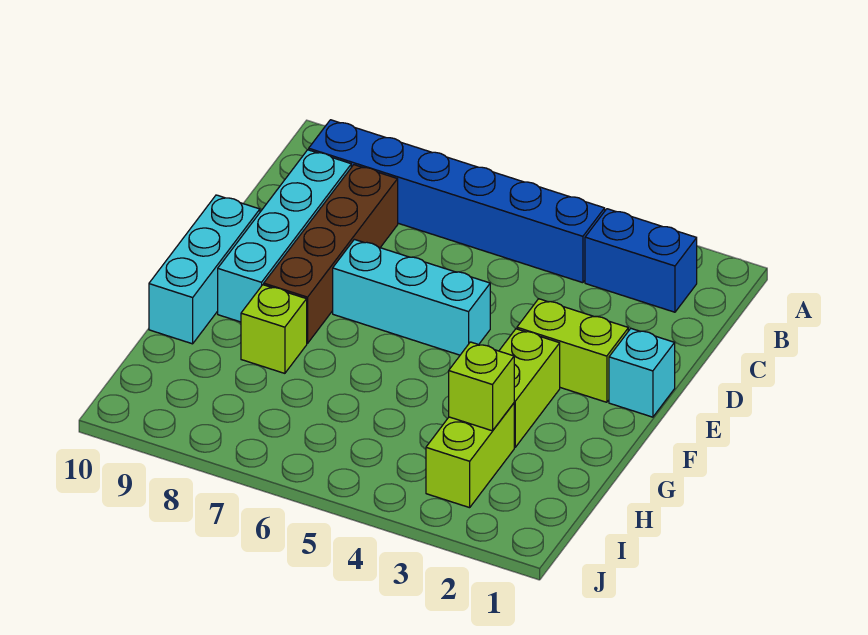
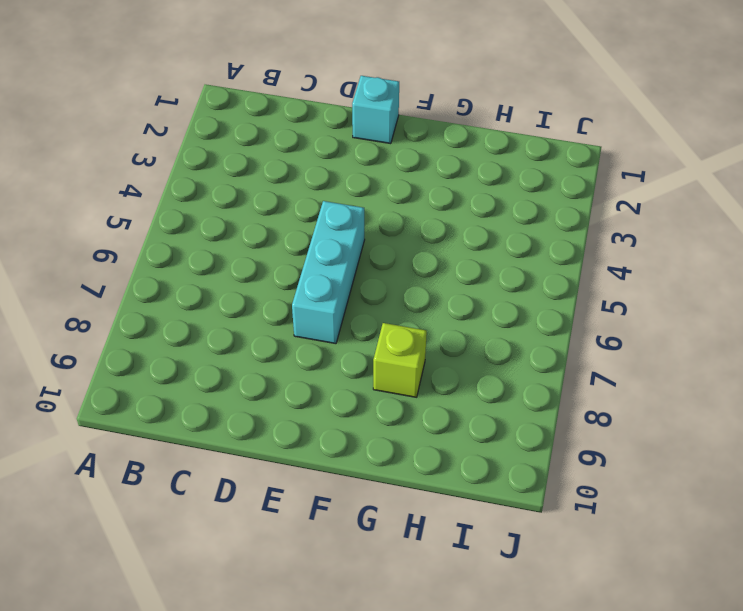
none -> blue brick B2:B3 level 1
none -> blue brick B4:B9 level 1
none -> brown brick C8:F8 level 1

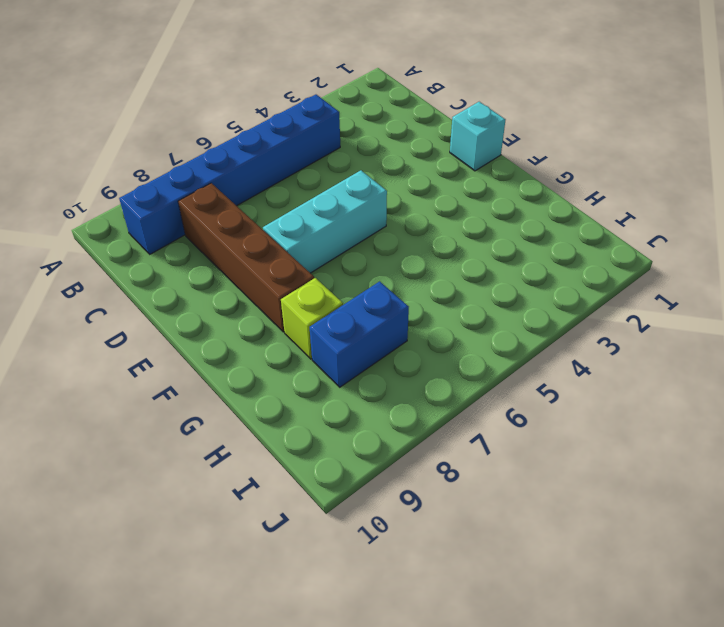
blue brick H7:H8 level 1 -> blue brick B2:B3 level 1
none -> cyan brick C9:F9 level 1
none -> lime brick E2:E3 level 1
none -> cyan brick E10:G10 level 1

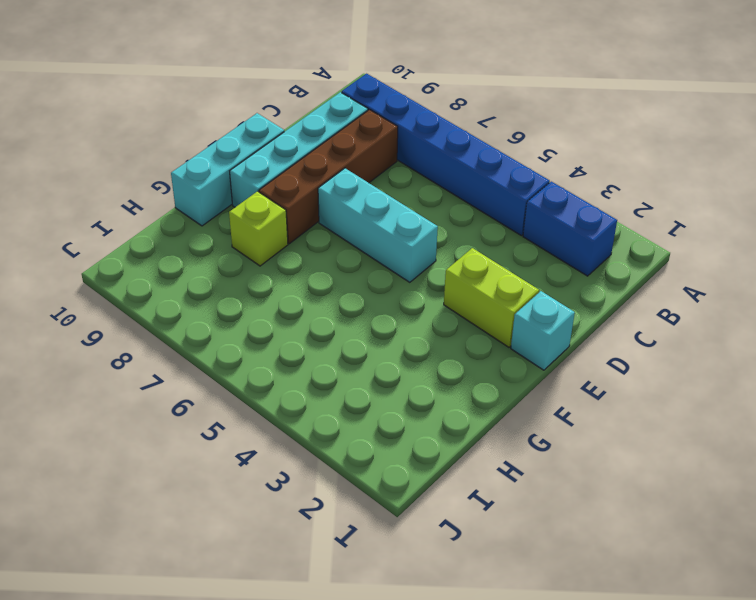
none -> lime brick F3:G3 level 1
none -> lime brick H3:I3 level 1
none -> lime brick H3 level 2

